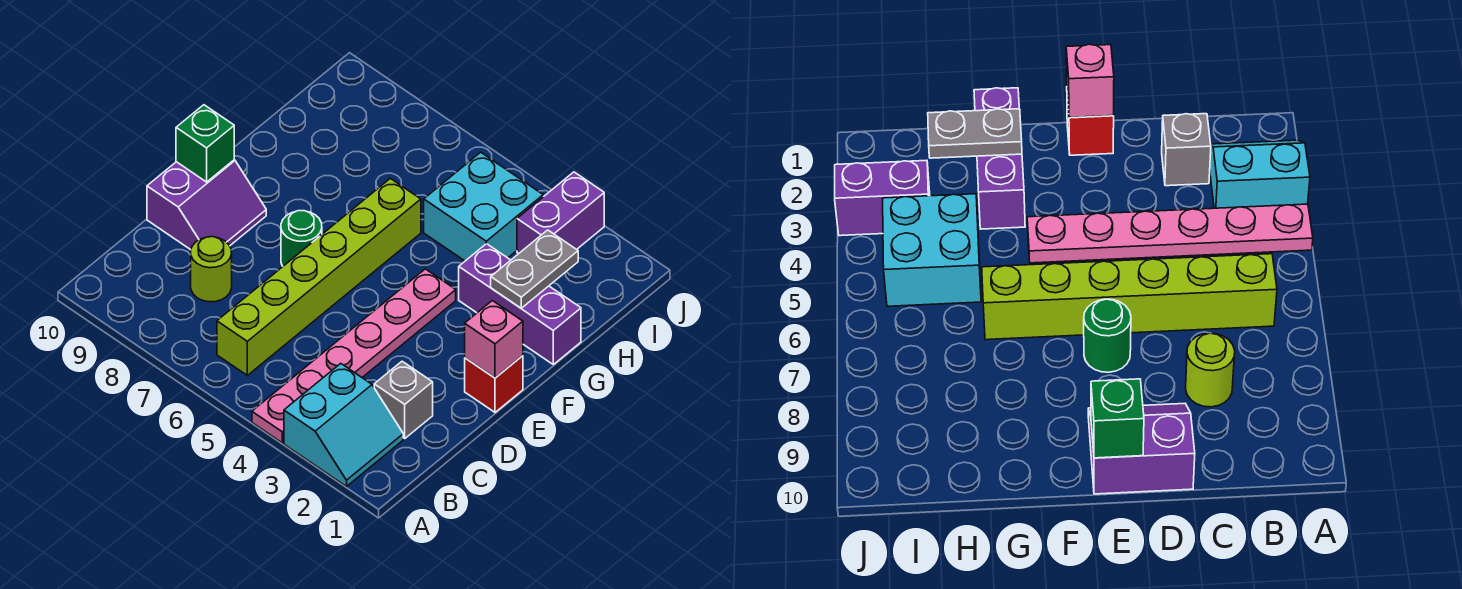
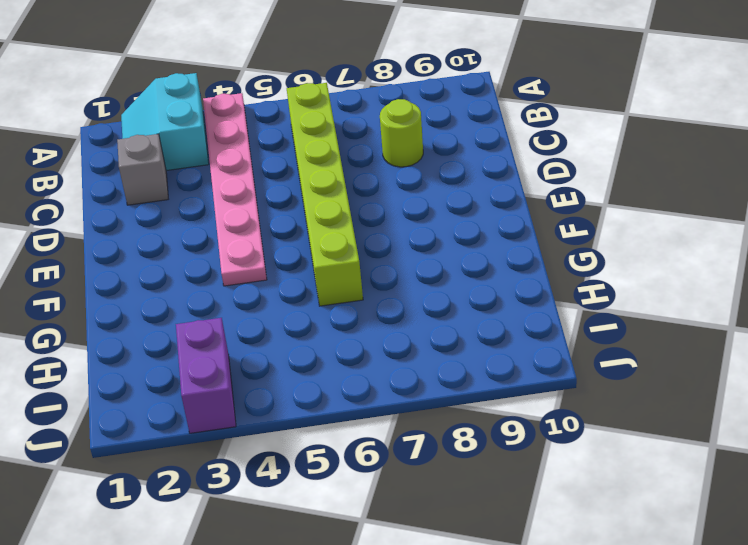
none -> purple slope D9:E10 level 1 top 10
none -> red brick E1 level 1
none -> green round brick E7 level 1

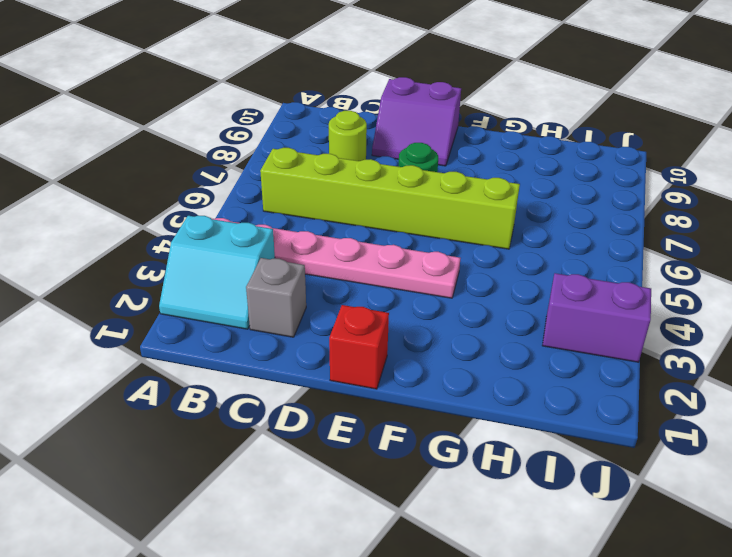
none -> purple brick G1:G3 level 1
none -> cyan brick H4:I5 level 1
none -> pink brick E1 level 2

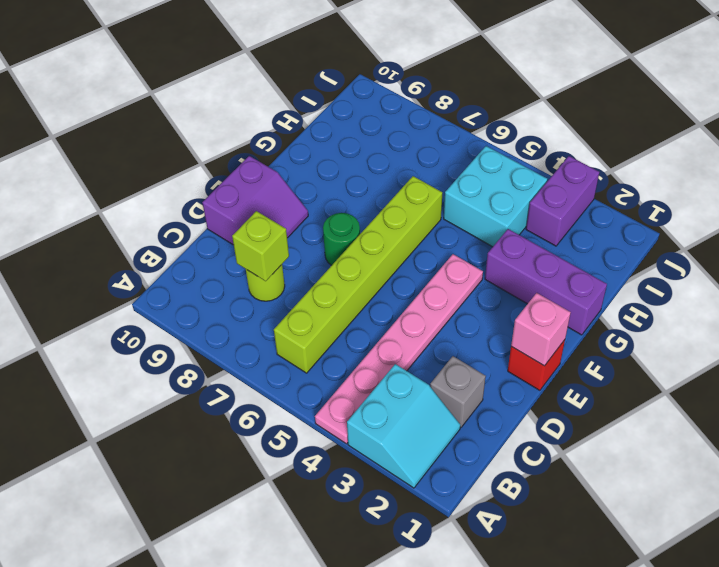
lime brick C8 level 2 -> none
none -> green brick E10 level 2
none -> grey plate G2:H2 level 2

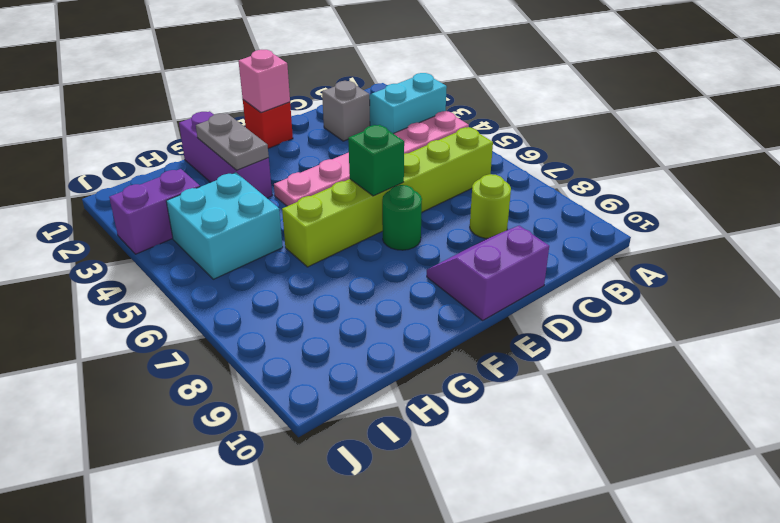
green brick E6 level 2 -> green brick E10 level 2
grey plate G2:G3 level 2 -> grey plate G2:H2 level 2

